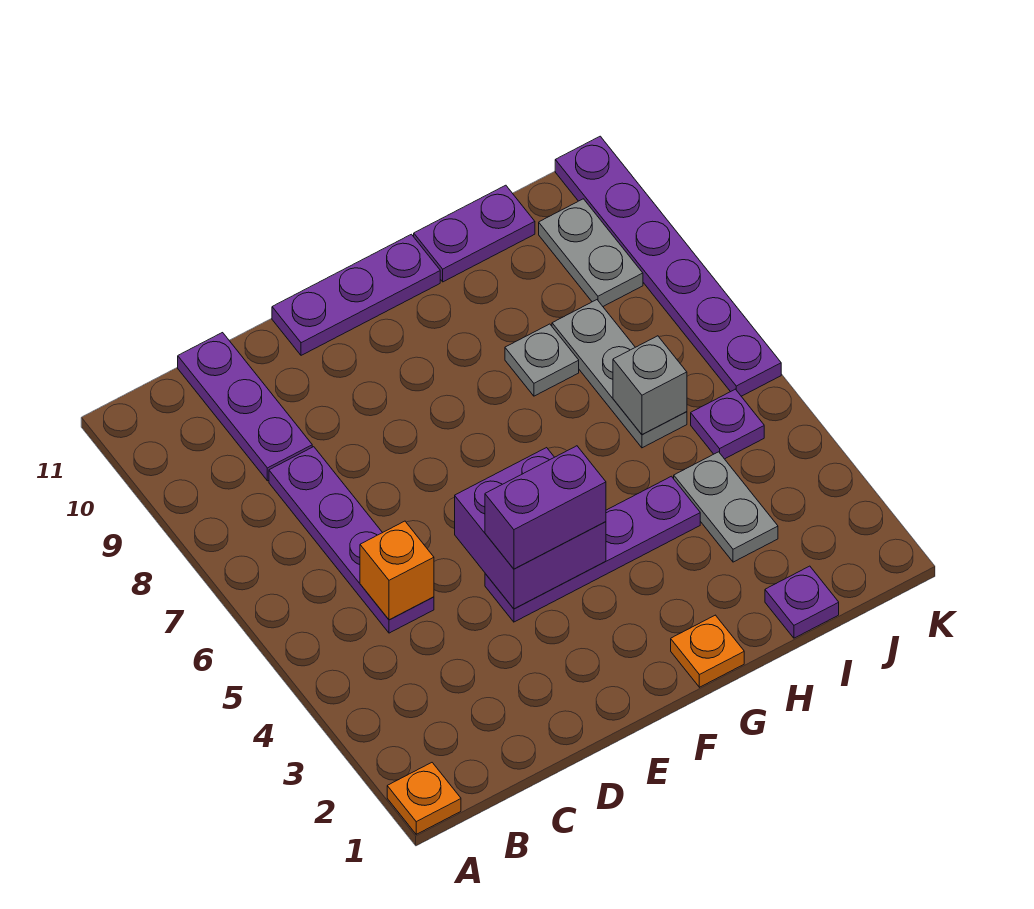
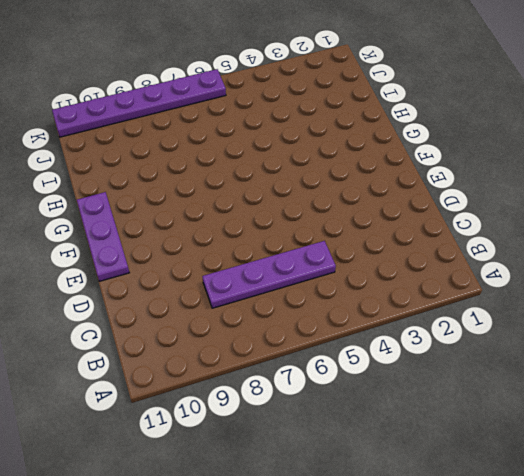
none -> orange plate A1 level 1
none -> purple plate C9:C11 level 1
none -> purple plate E4:H4 level 1

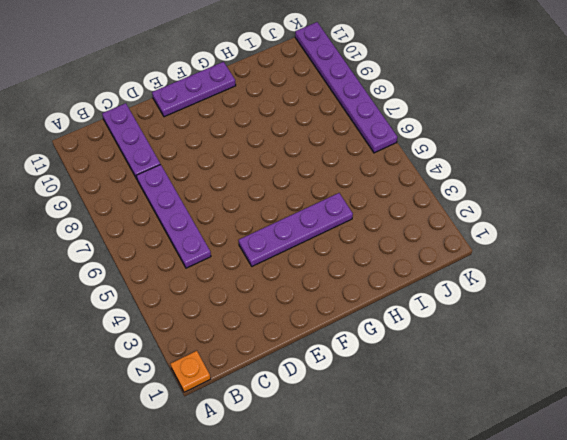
none -> orange plate G1 level 1
none -> grey plate H8 level 1
none -> purple plate H11:I11 level 1

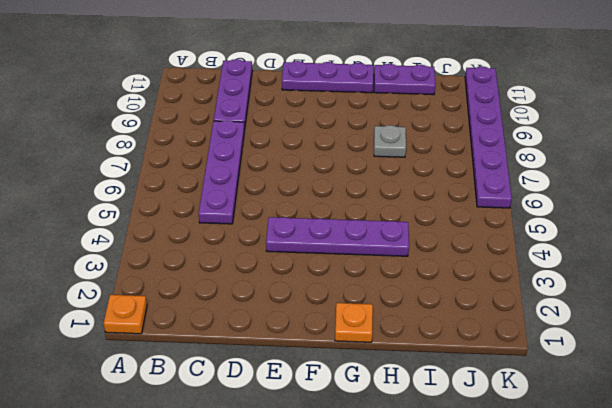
none -> purple plate I1 level 1
none -> grey plate I3:I4 level 1
none -> grey plate I6:I8 level 1

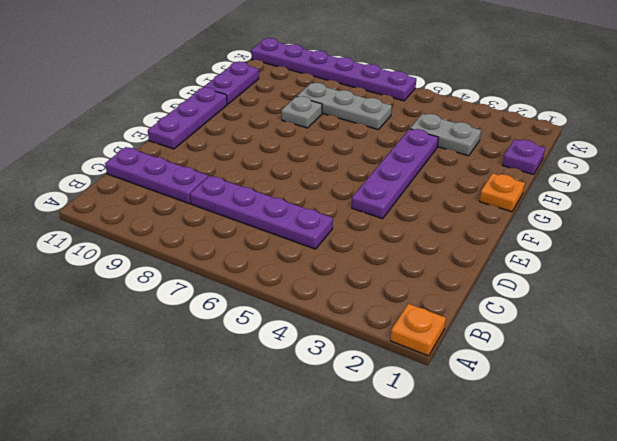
none -> purple plate J5 level 1
none -> grey plate J9:J10 level 1
none -> orange brick C5 level 2

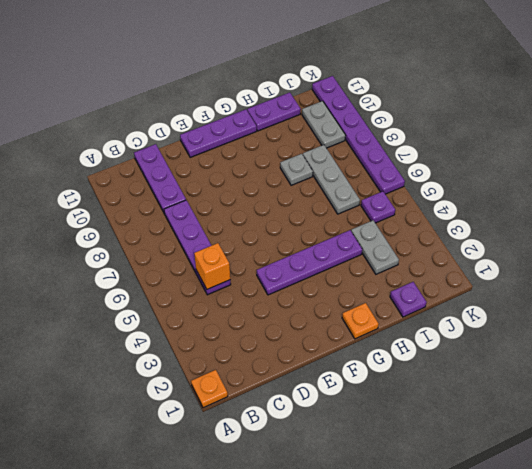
none -> purple brick E4:F5 level 2
none -> grey brick I6 level 2
none -> purple brick E4:F4 level 3

